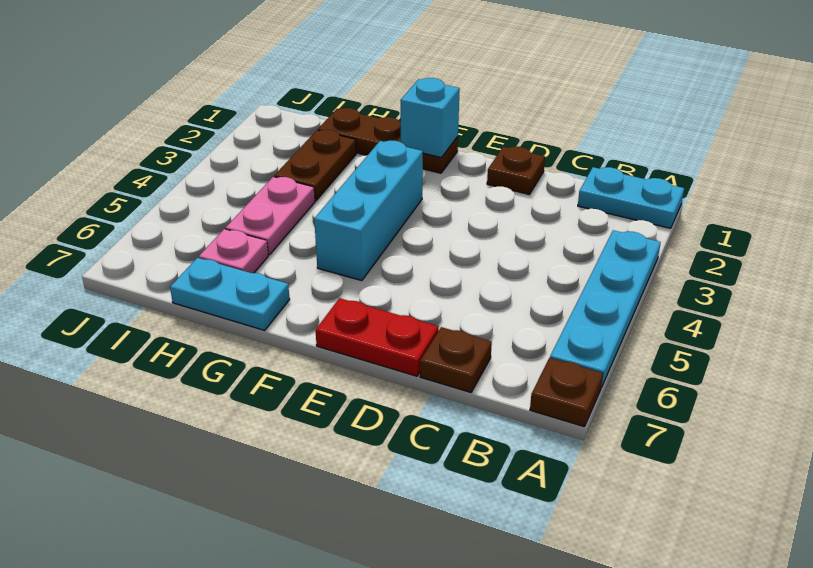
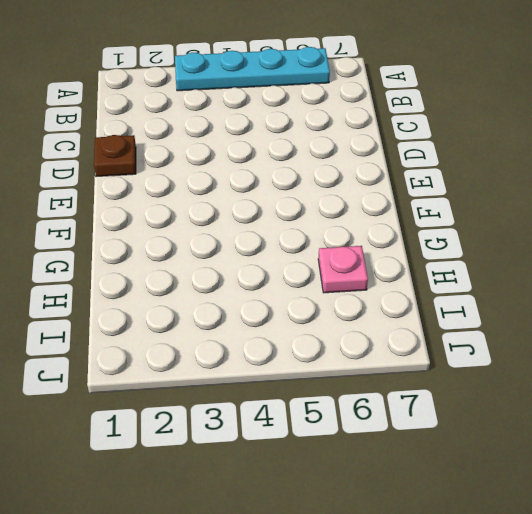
none -> cyan plate A1:B1 level 1
none -> brown plate A7 level 1
none -> brown plate C7 level 1

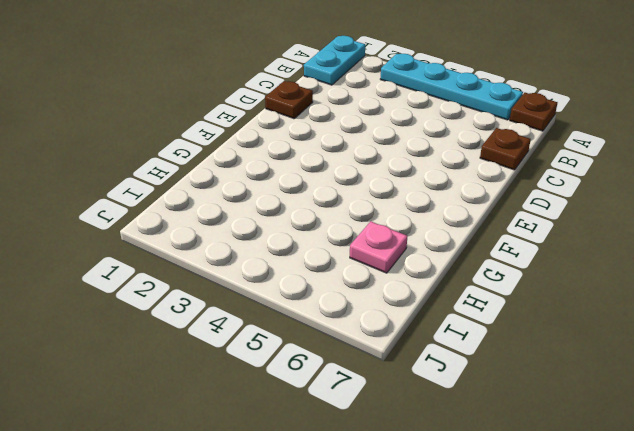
none -> red plate D7:E7 level 1
none -> brown plate F1:H1 level 1
none -> cyan brick F3:F5 level 1

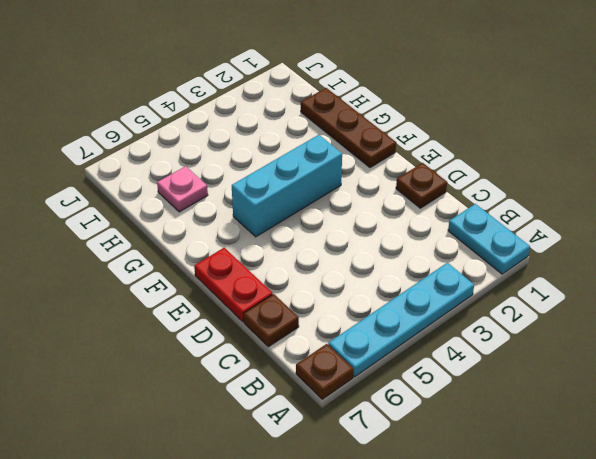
none -> cyan plate G7:H7 level 1
none -> brown plate H2:H3 level 1
none -> pink plate H4:H5 level 1

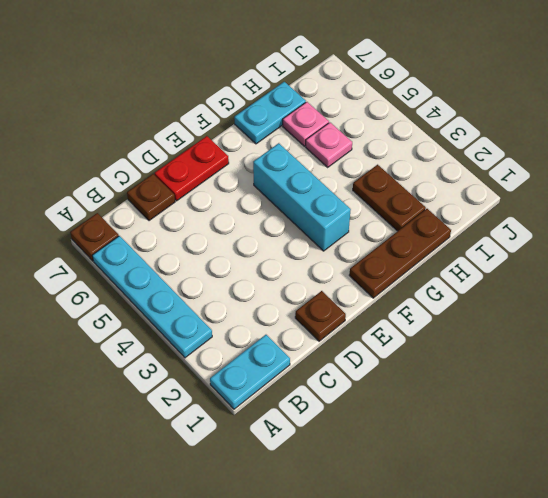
pink plate H5 level 1 -> pink plate H4:H5 level 1
none -> cyan brick F1 level 2

